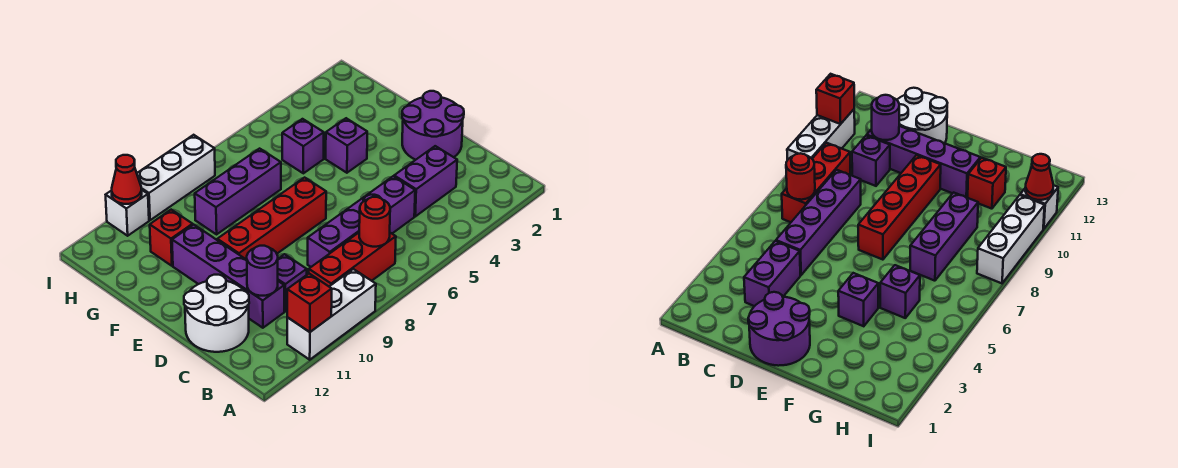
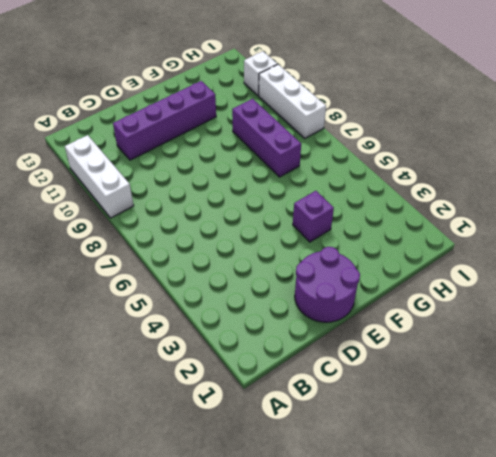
none -> red brick B7:B9 level 1
none -> purple brick C3:C4 level 1
none -> purple brick C5:C8 level 1

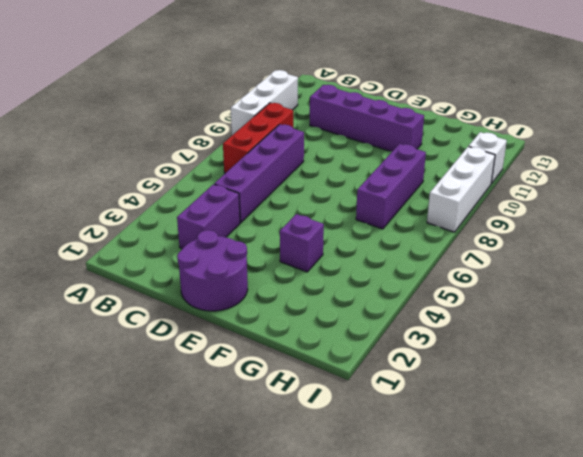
none -> purple brick C10 level 1
none -> white round brick C12:D13 level 1
none -> red brick E7:E10 level 1

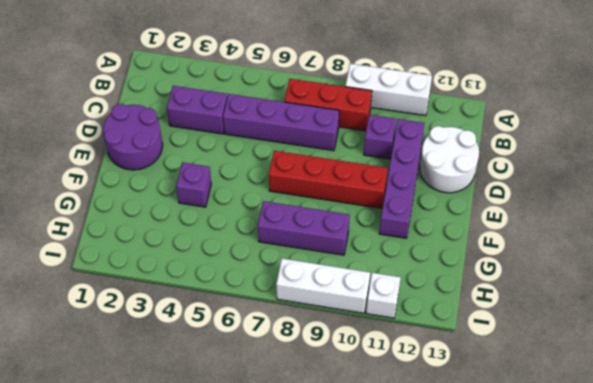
none -> purple brick G5 level 1
none -> red brick G11 level 1
none -> red brick A11 level 2

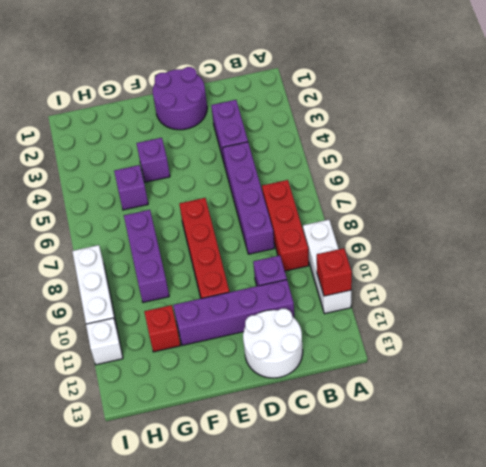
none -> red round brick B7 level 2
none -> purple round brick C11 level 2
none -> red cone I11 level 2

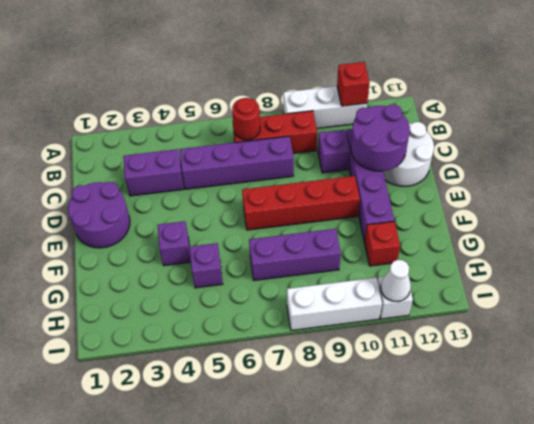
purple round brick C11:D12 level 2 -> purple round brick C11 level 2
white cone I11 level 2 -> red cone I11 level 2

